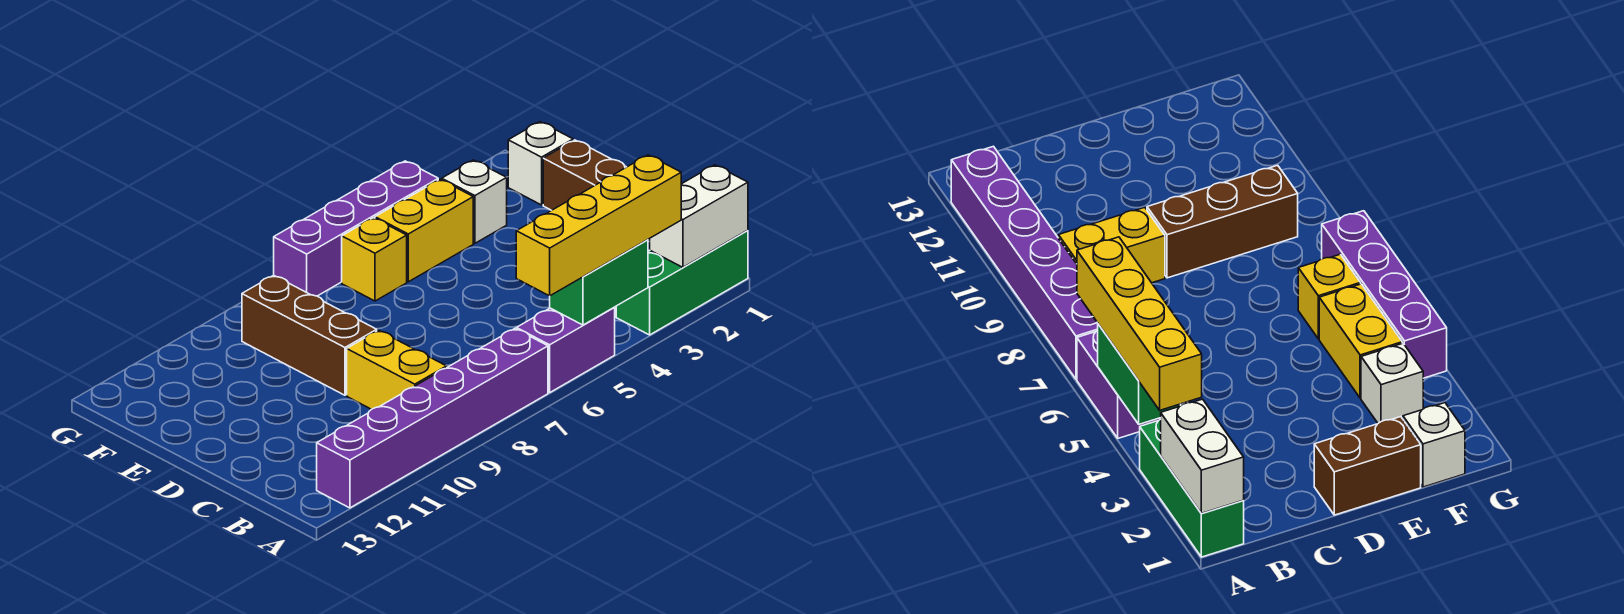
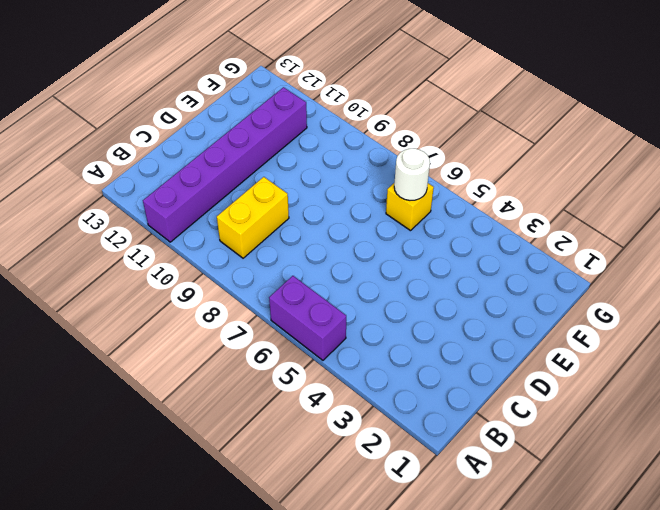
purple brick A11:F11 level 1 -> purple brick A7:A12 level 1
white round brick F6 level 2 -> none
none -> green brick A1:A3 level 1
none -> brown brick D1:E1 level 1
none -> brown brick D9:F9 level 1

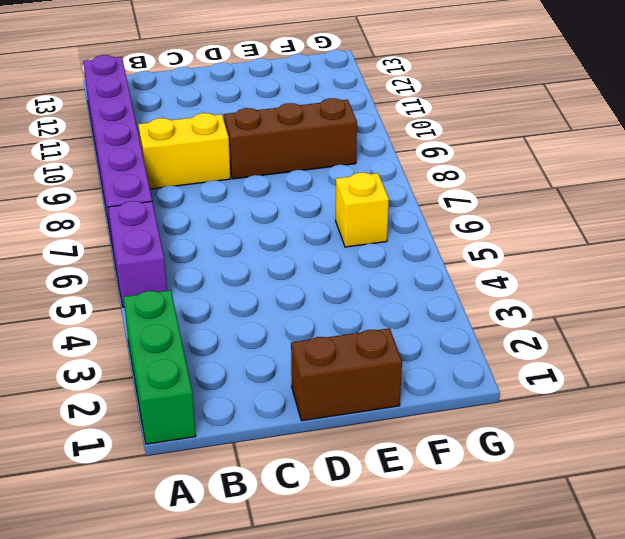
none -> white brick F1 level 1
none -> white brick F3 level 1
none -> yellow brick F4:F5 level 1

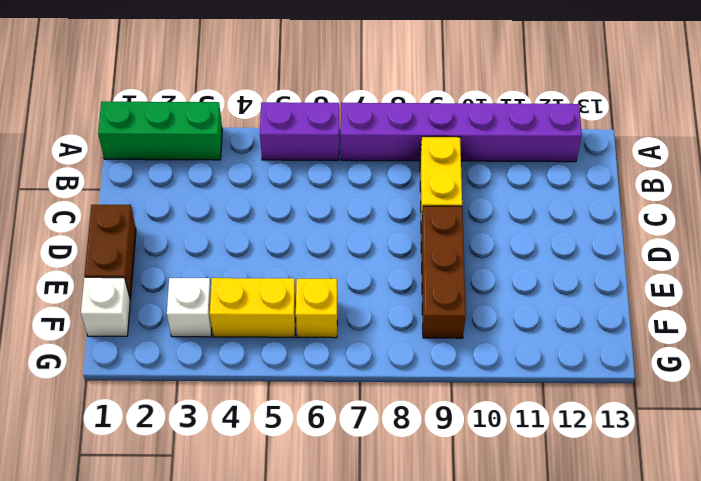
none -> purple brick G4:G7 level 1
none -> white brick A1:A2 level 2
none -> green brick A4:A5 level 2

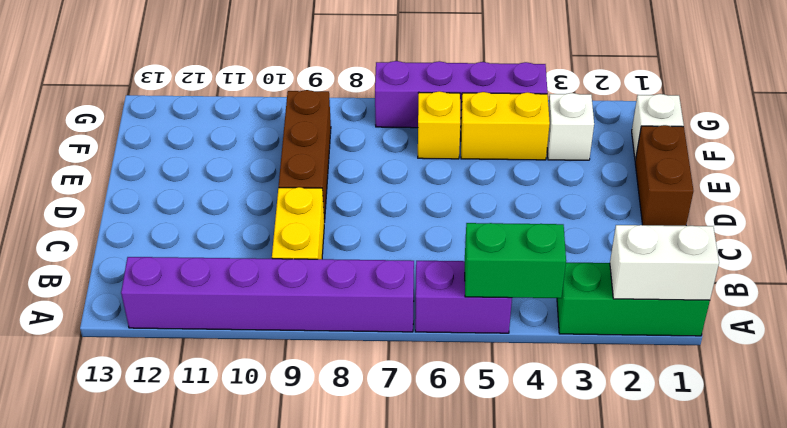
none -> yellow brick A3:A6 level 3

